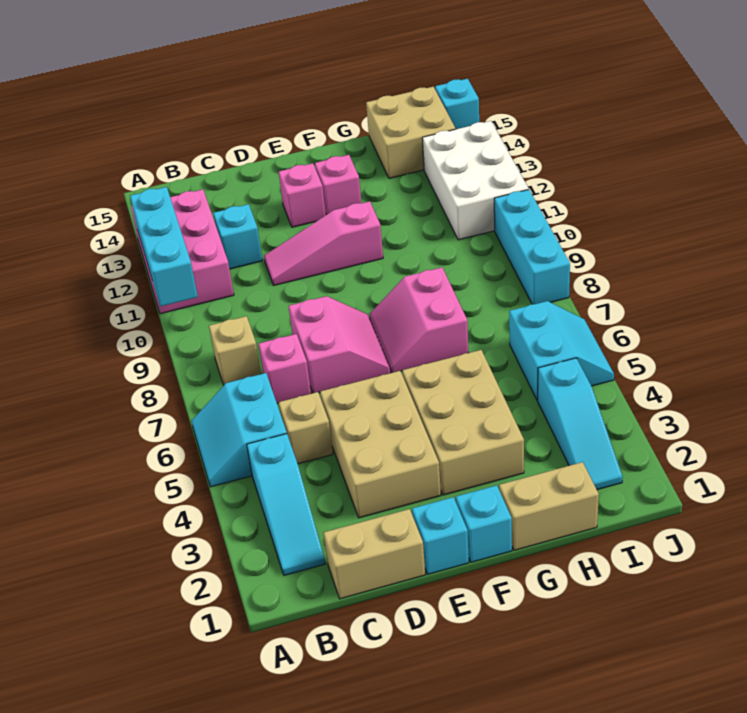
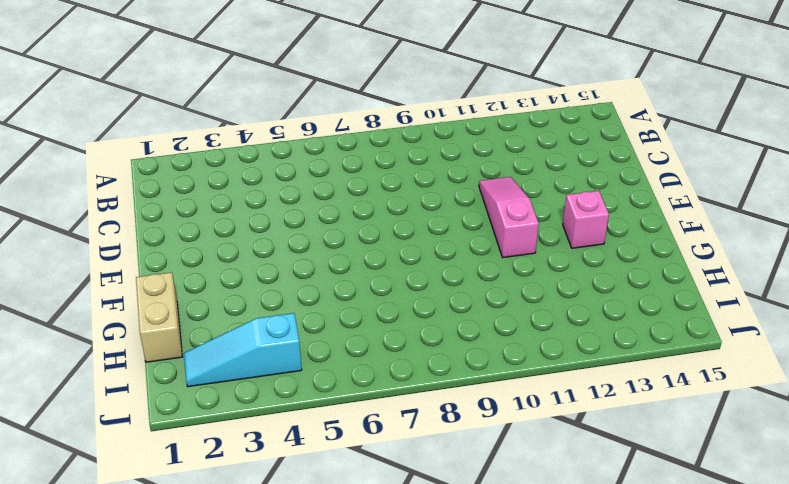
none -> cyan slope A5:B6 level 1 top B
none -> pink brick A11:B13 level 1
none -> cyan slope B2:B4 level 1 top 4

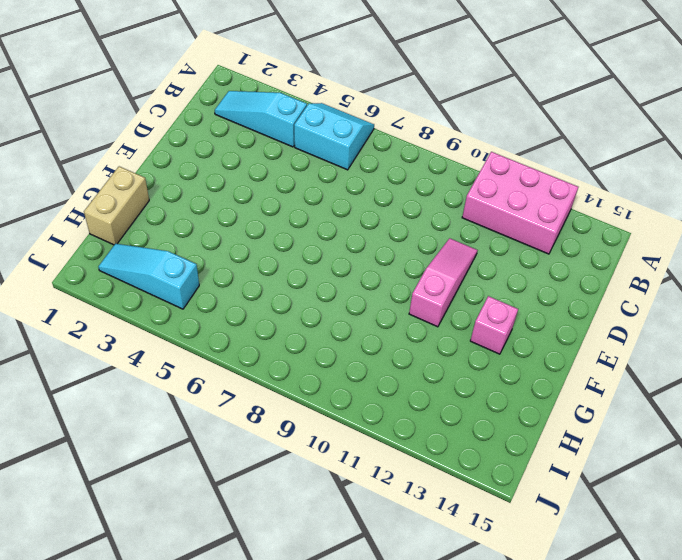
none -> tan brick B8 level 1
none -> tan brick C1:D1 level 1
none -> tan brick C5 level 1

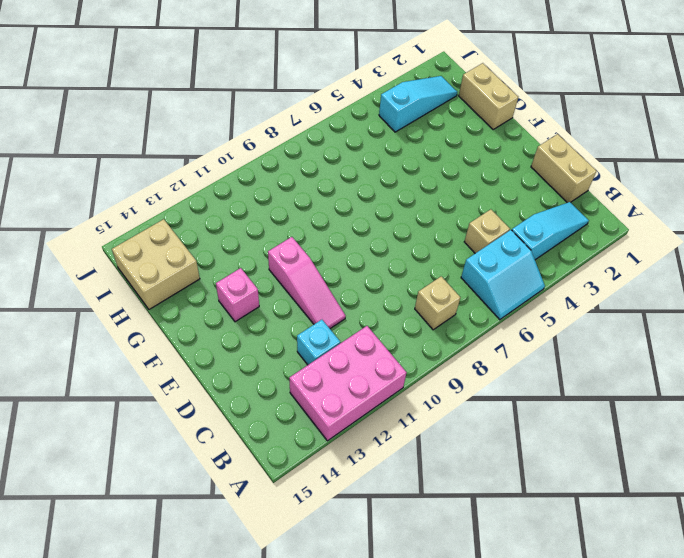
none -> pink brick C7 level 1
none -> tan brick D3:E5 level 1
none -> pink slope D7:E8 level 1 top D

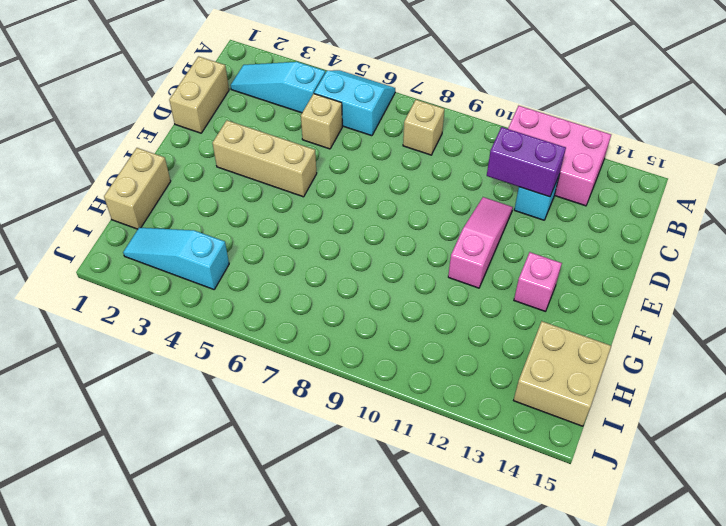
purple brick C11:C12 level 2 -> none
tan brick E3:E5 level 1 -> tan brick D3:E5 level 1
none -> pink brick C7 level 1
none -> pink slope D7:E8 level 1 top D
none -> cyan brick E1 level 1

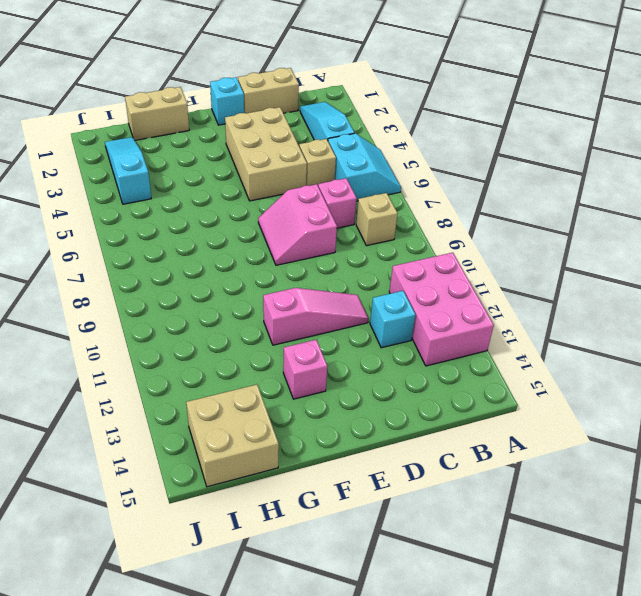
none -> pink brick E13 level 1
none -> cyan brick F1 level 1
none -> tan brick F3:G5 level 1

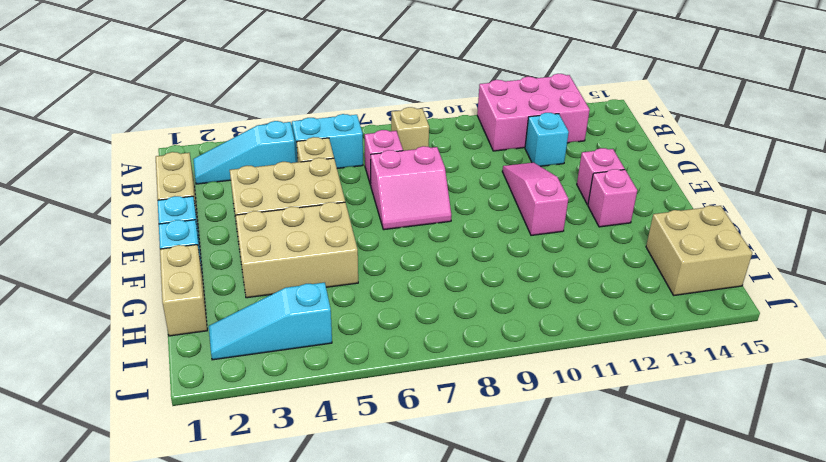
none -> pink slope F7:G8 level 1 top G
none -> cyan slope I5:J6 level 1 top I
none -> white brick I11:J13 level 1

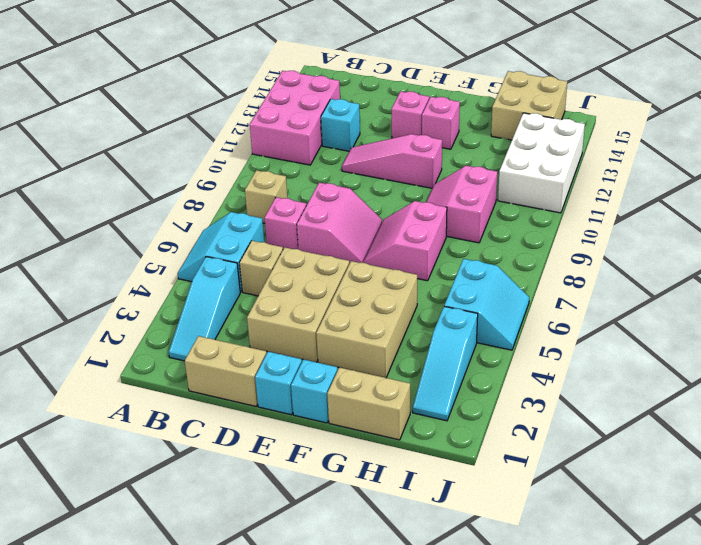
pink slope G9:H10 level 1 top H -> none
none -> cyan brick J8:J10 level 1
none -> cyan brick J15 level 1
none -> cyan brick A10:A12 level 2

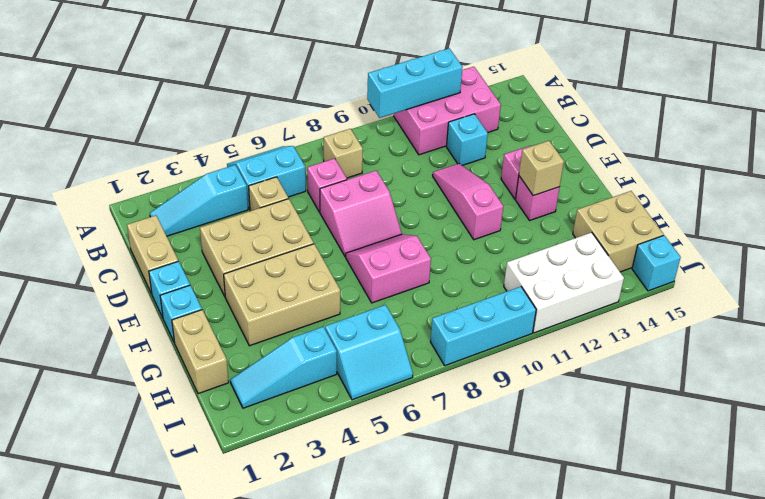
tan brick F13 level 2 -> none

